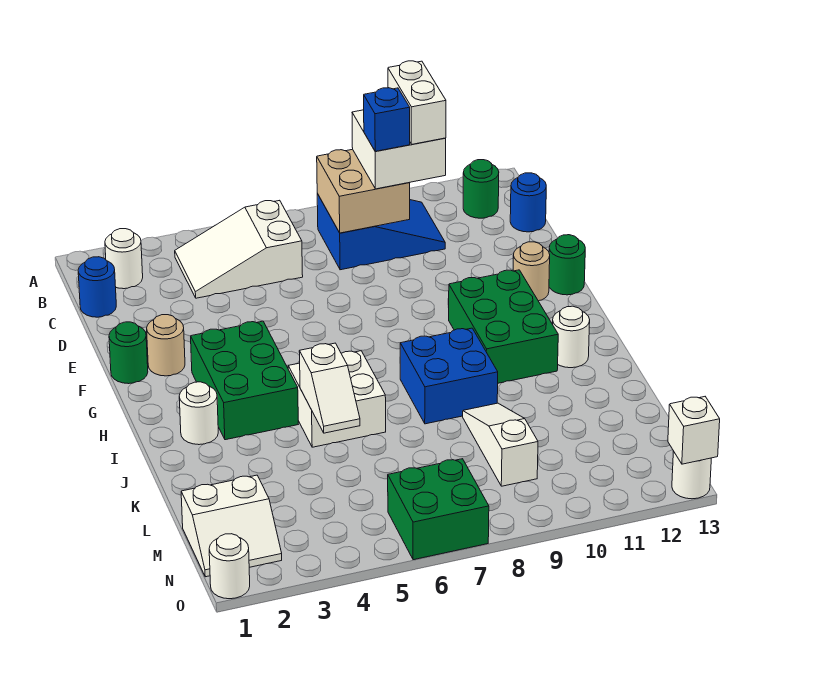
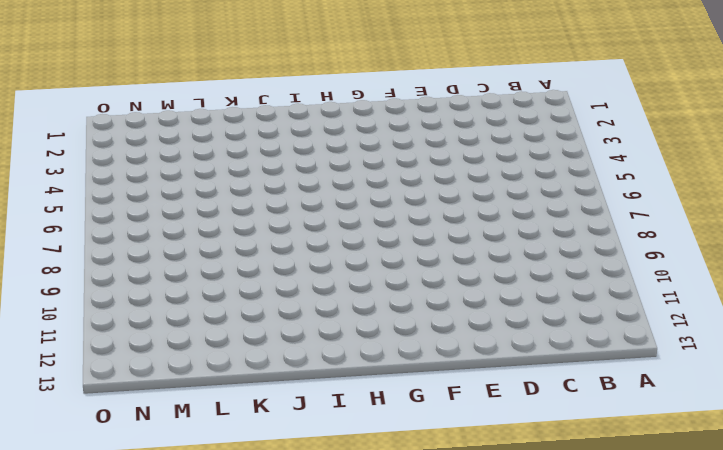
none -> white round brick B2 level 1
none -> white slope B4:C6 level 1 top 6
none -> blue slope B8:C10 level 1 top 8

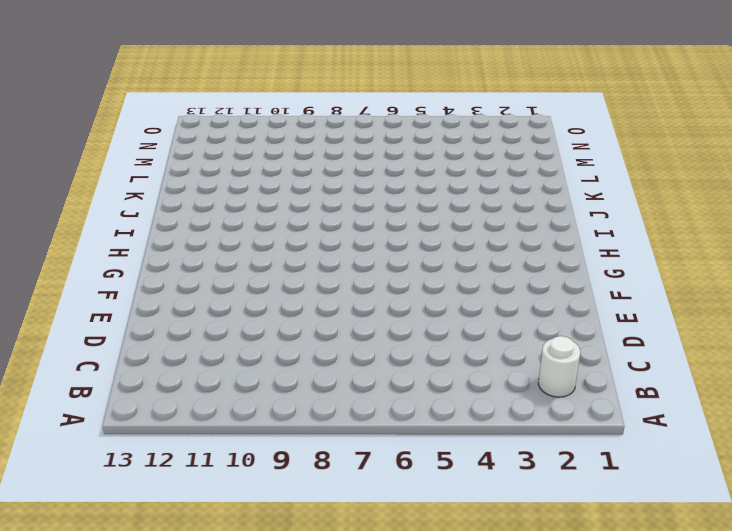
none -> white slope B4:C6 level 1 top 6
none -> blue slope B8:C10 level 1 top 8
none -> green round brick B12 level 1

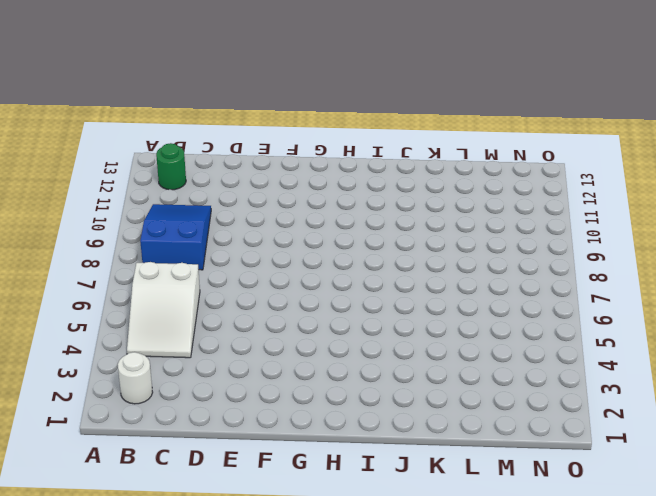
none -> blue round brick C1 level 1
none -> blue round brick C13 level 1
none -> green round brick F1 level 1

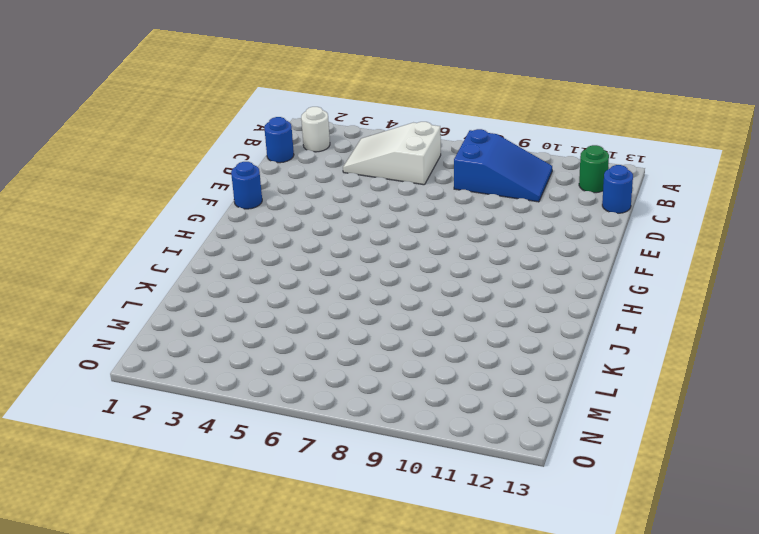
blue round brick F1 level 1 -> green round brick F1 level 1
none -> tan round brick F2 level 1
none -> tan round brick F12 level 1
none -> green round brick F13 level 1

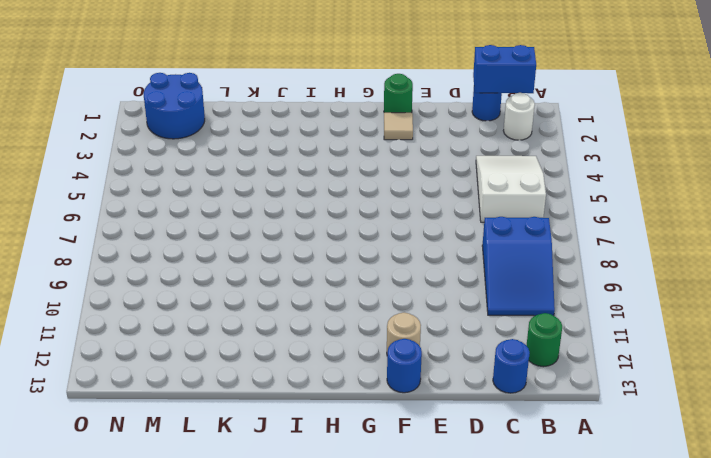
blue brick B1:C1 level 2 -> none
tan tile F2 level 1 -> tan round brick F2 level 1
blue round brick F13 level 1 -> green round brick F13 level 1
blue round brick M1:N2 level 1 -> white slope M1:N2 level 1 top M
none -> green brick G3:I4 level 1
none -> green brick G10:I11 level 1
none -> white round brick I2 level 1

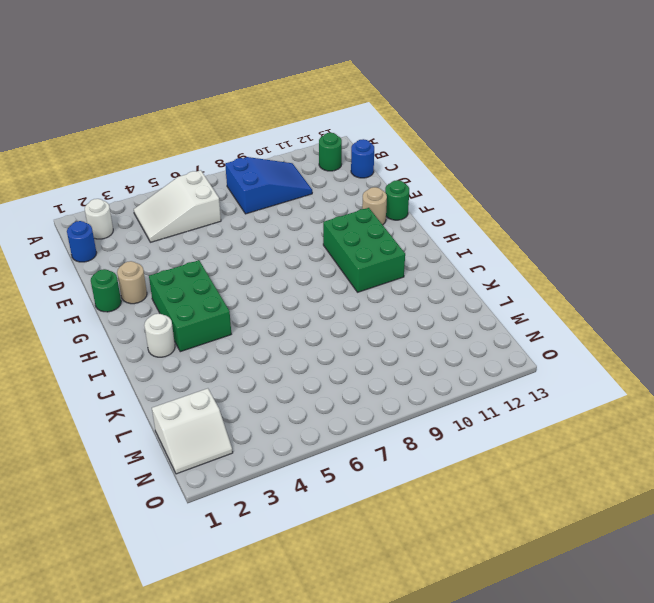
none -> white brick I5:J6 level 1
none -> blue brick I8:J9 level 1
none -> white round brick I12 level 1

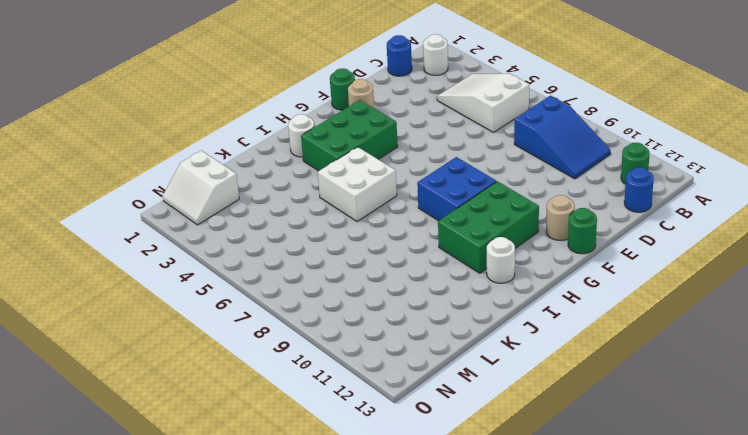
blue brick G8:H9 level 1 -> blue brick I8:J9 level 1
none -> white slope K9:M9 level 1 top M
none -> green brick N6:O7 level 1
none -> white round brick O1 level 1

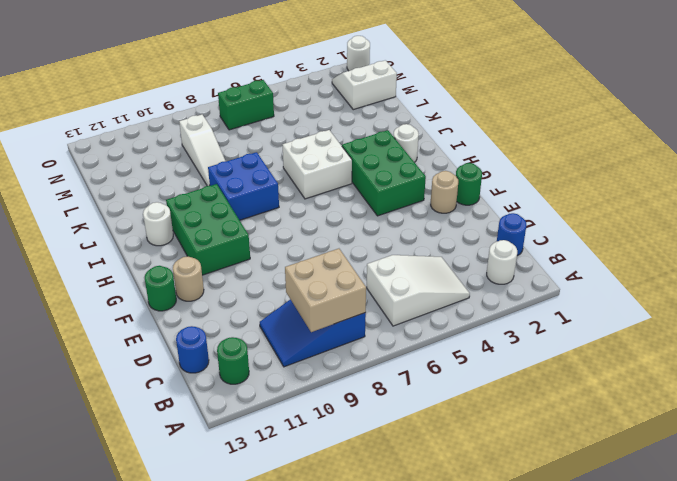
green brick N6:N7 level 1 -> green brick N6:O7 level 1
none -> white round brick O13 level 1
none -> white slope J5:K5 level 2 top J
none -> white brick O13 level 2

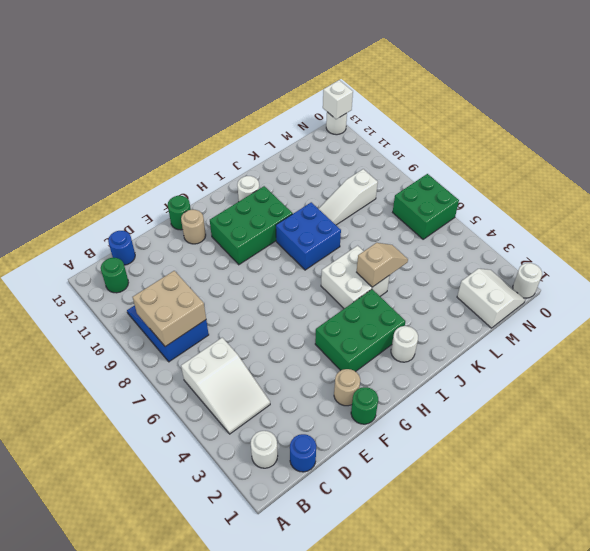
tan slope J5:K5 level 2 top J -> white slope J5:K5 level 2 top J
none -> white brick B9:C10 level 3
none -> white brick B10:C10 level 4
none -> blue brick C9 level 4

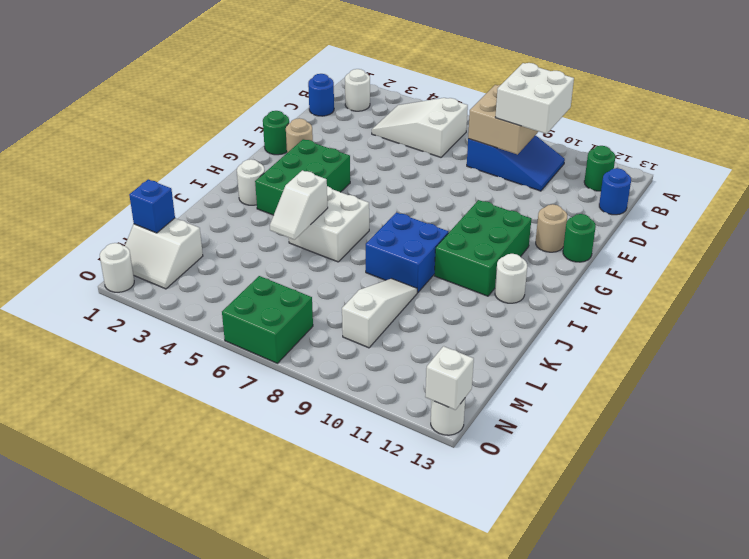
blue brick M1 level 2 -> blue brick C9 level 4
none -> white brick B10:C10 level 4

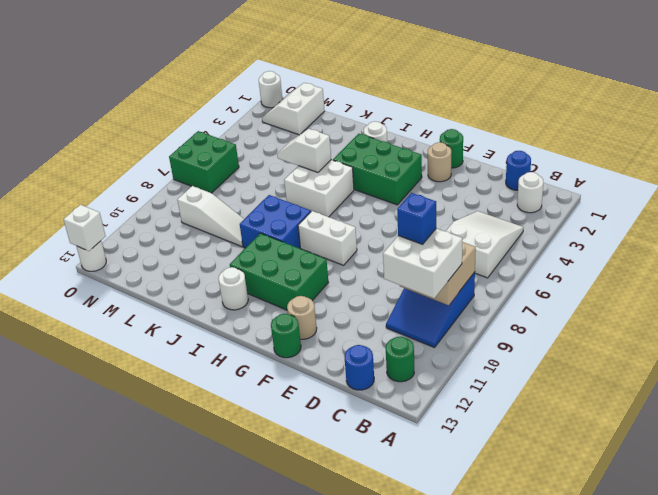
white brick G8:H8 level 1 -> white brick B10:C10 level 4

